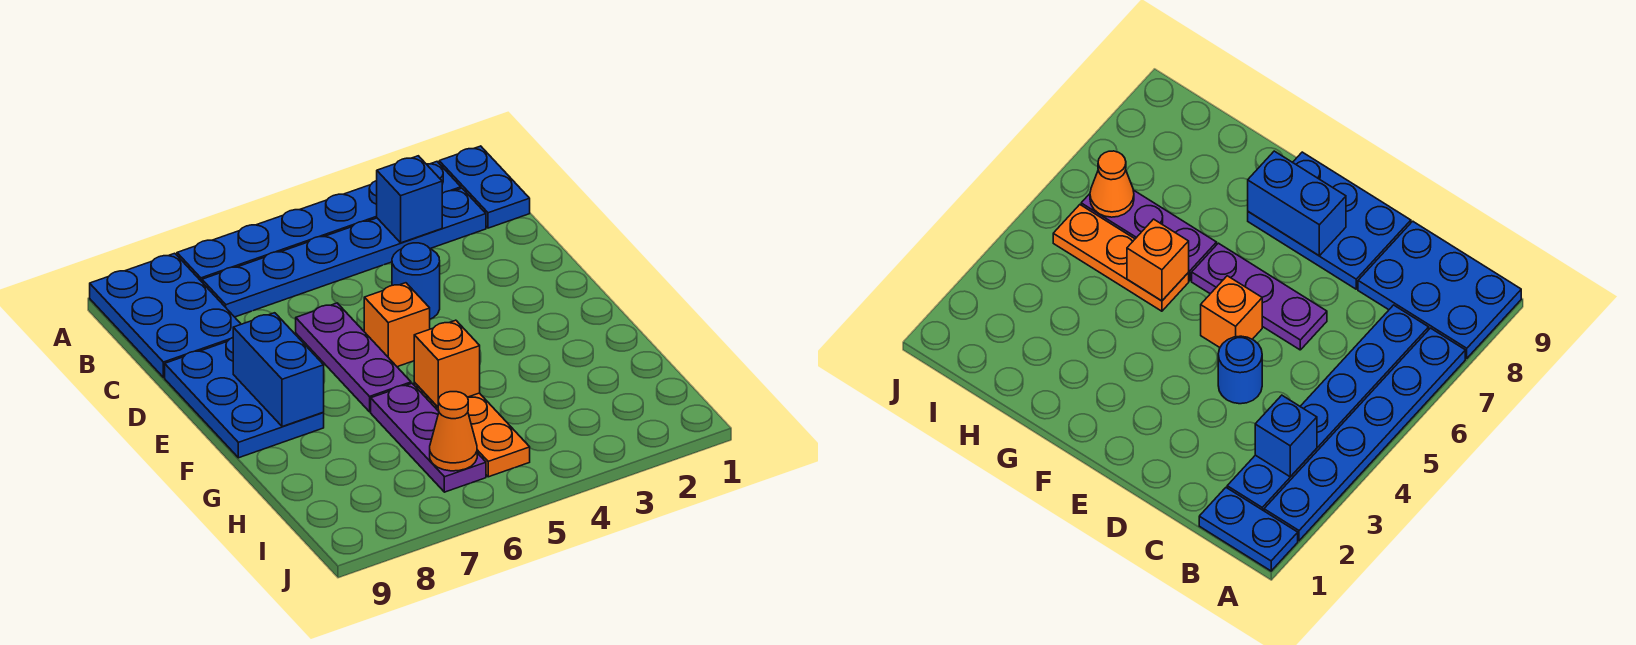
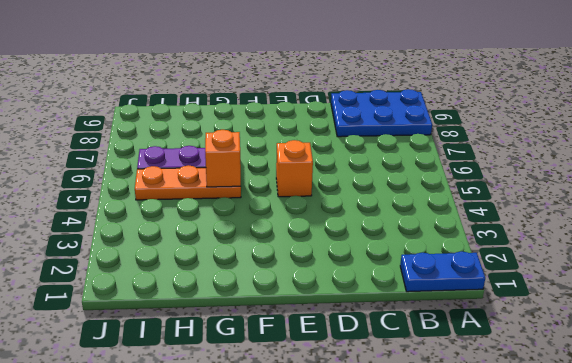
none -> blue plate A2:A7 level 1
none -> blue plate B2:B7 level 1
none -> blue round brick D4 level 1

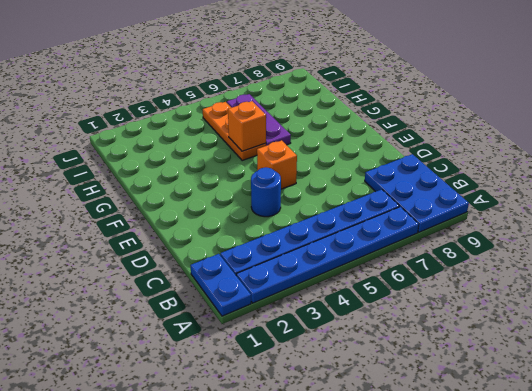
none -> purple plate D6:F6 level 1
none -> blue plate D8:F9 level 1
none -> blue brick B3 level 2

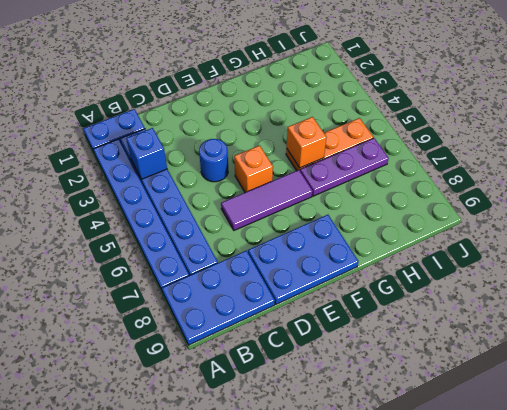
purple tile D6:F6 level 1 -> purple plate D6:F6 level 1
none -> blue brick E8:F8 level 2
none -> orange cone I6 level 2

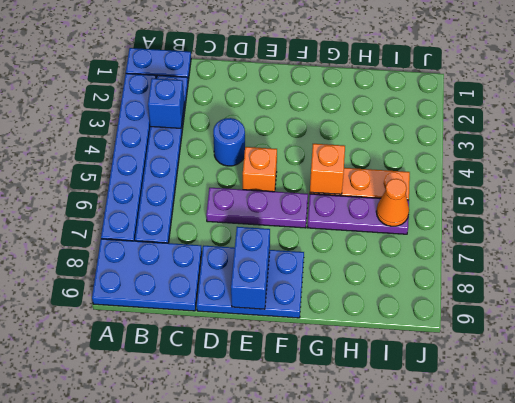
blue brick E8:E9 level 2 -> blue brick E8:F8 level 2

